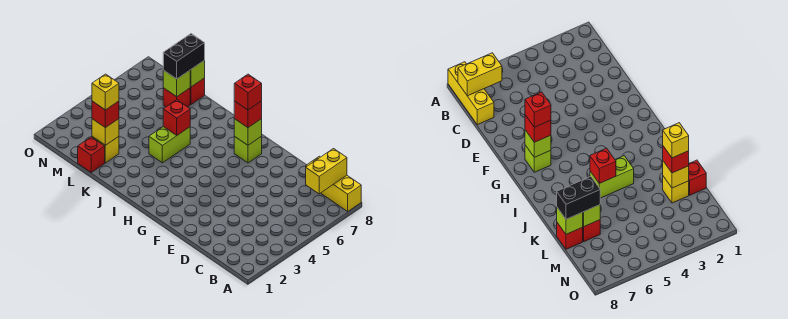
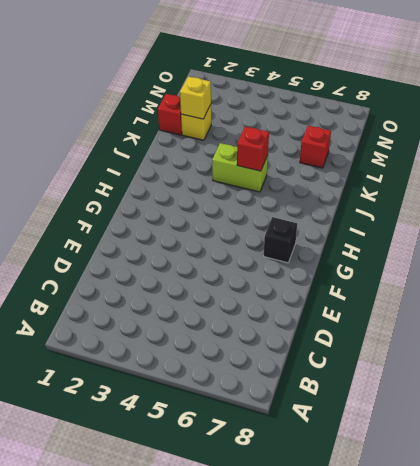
black brick G7 level 1 -> lime brick G7 level 1
none -> yellow brick A8:C8 level 1
none -> red brick L8 level 1
none -> yellow brick B7:B8 level 2

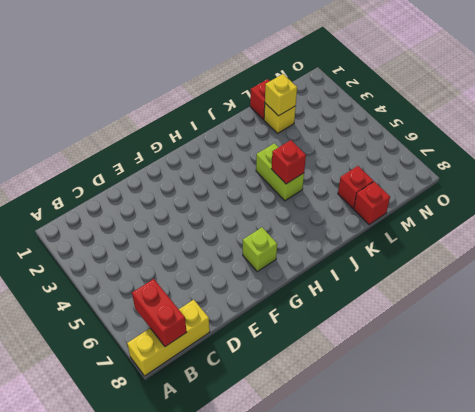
red brick B7:B8 level 2 -> yellow brick B7:B8 level 2
none -> lime brick G7 level 2
none -> lime brick L7 level 2
none -> lime brick L8 level 2

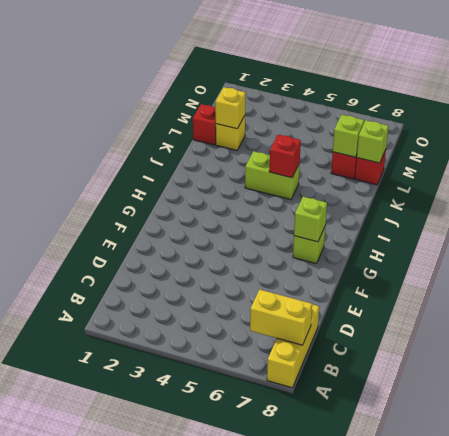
none -> red brick G7 level 3
none -> red brick L2 level 3
none -> black brick L7:L8 level 3

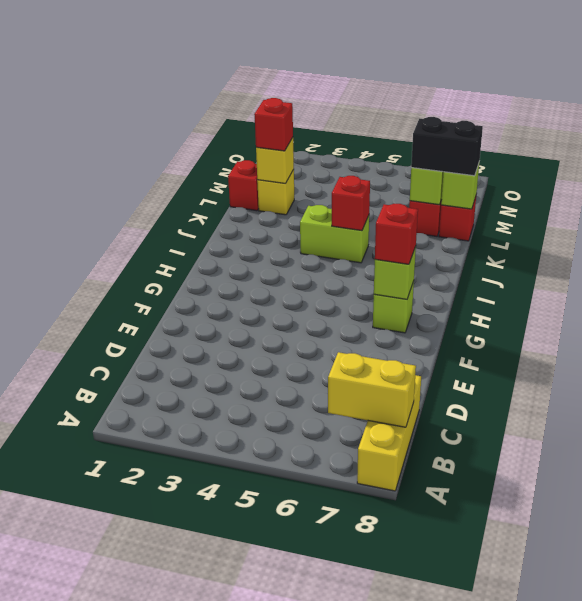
none -> red brick G7 level 4
none -> yellow brick L2 level 4

